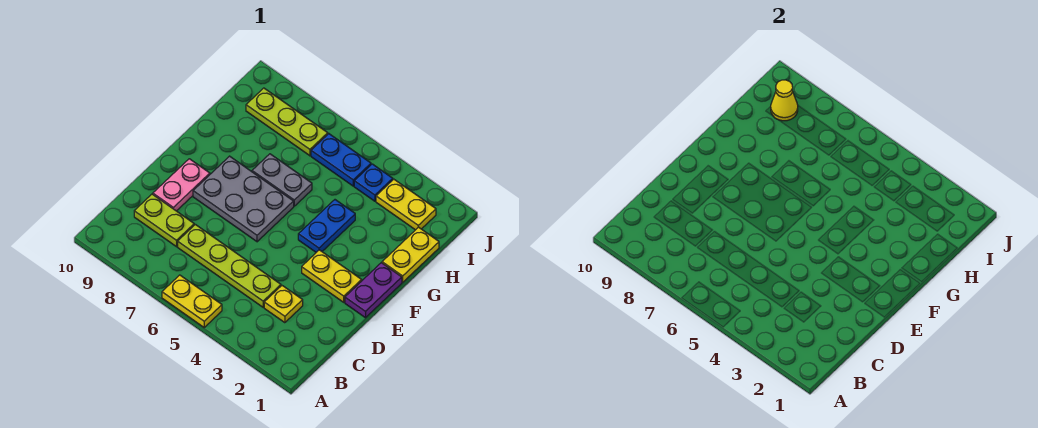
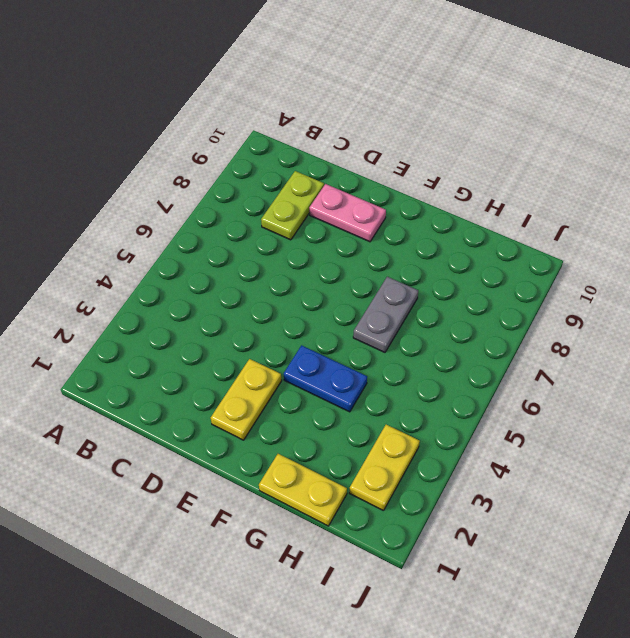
none -> yellow plate A5:A6 level 1
none -> yellow plate C3 level 1
none -> lime plate C4:C7 level 1

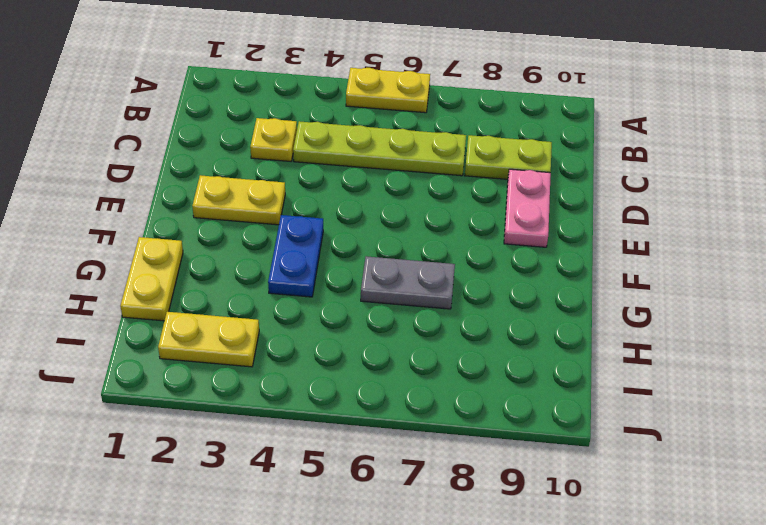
none -> purple plate E1:F1 level 1
none -> grey plate E6:F8 level 1
none -> blue plate I4 level 1

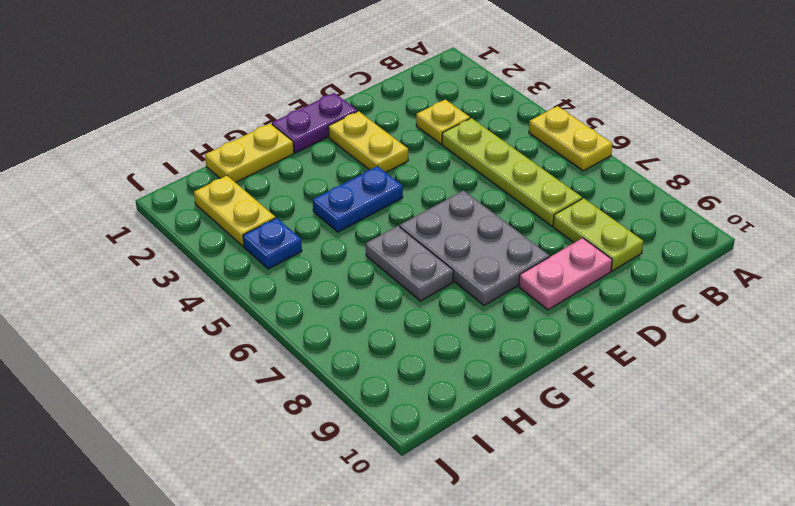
none -> blue plate I5:I6 level 1
none -> lime plate I7:I9 level 1
none -> yellow cone I9 level 2

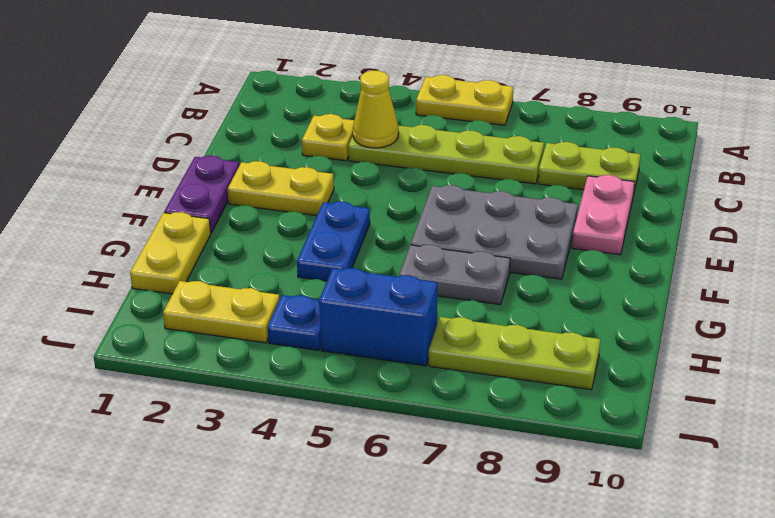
yellow cone C4 level 2 -> yellow cone I9 level 2
blue brick I5:I6 level 1 -> blue plate I5:I6 level 1

